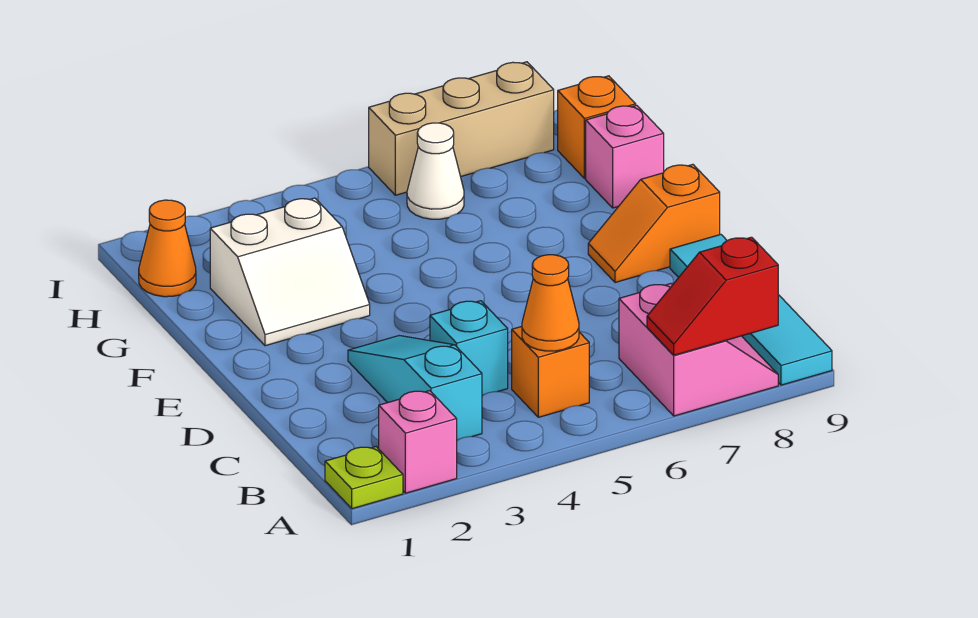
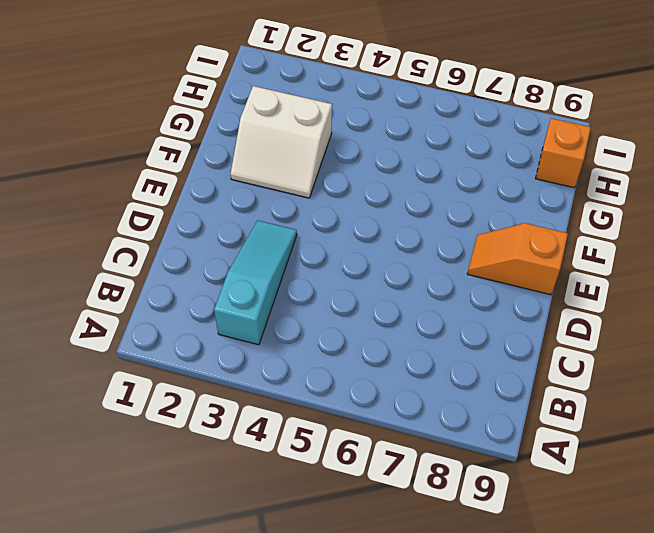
none -> lime plate A1 level 1
none -> pink brick A2 level 1
none -> pink slope A7:B8 level 1 top 7

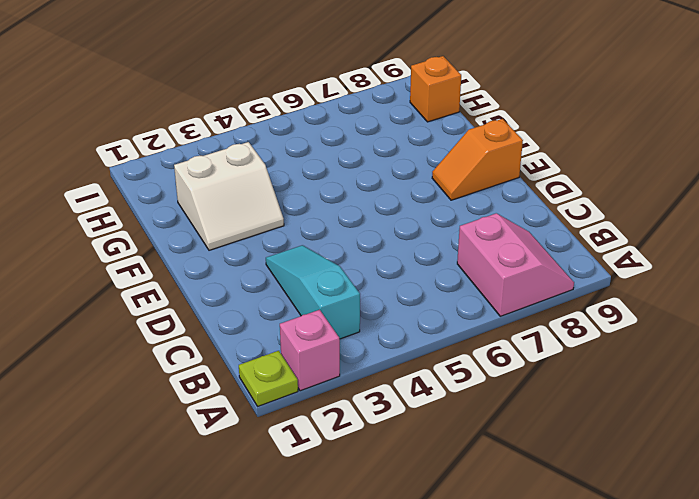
none -> cyan tile A9:D9 level 1
none -> orange brick B5 level 1
none -> cyan brick C4 level 1

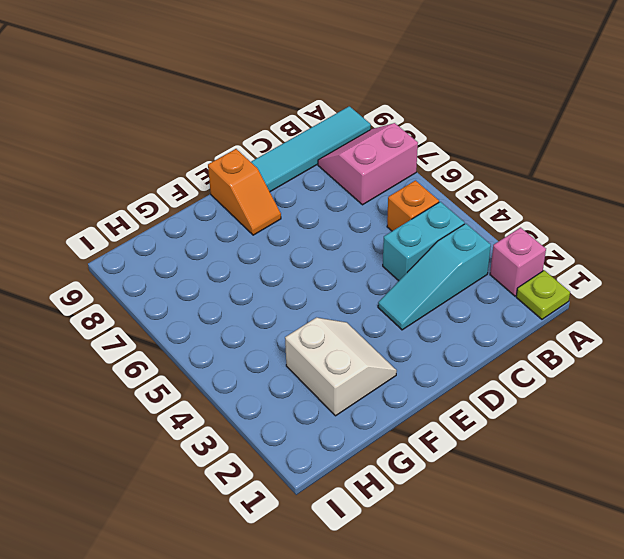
cyan brick B4:C4 level 1 -> cyan brick C4 level 1
none -> pink brick G9 level 1
none -> orange cone H1 level 1
none -> white cone H6 level 1

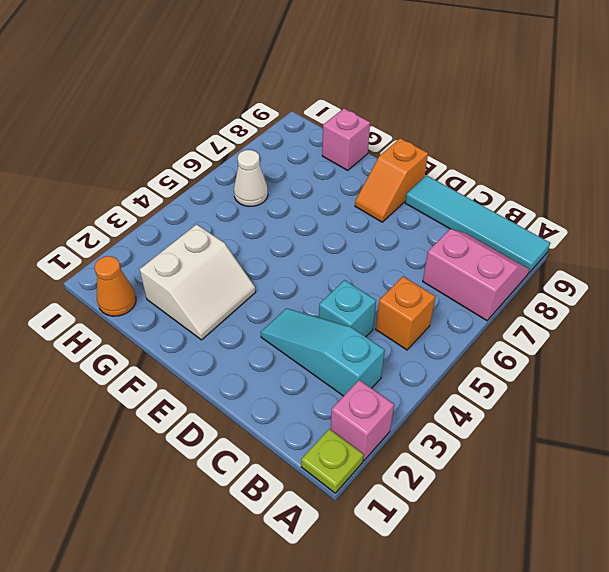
none -> orange brick H9 level 1
none -> tan brick I6:I8 level 1
none -> red slope A7:A8 level 2 top 8

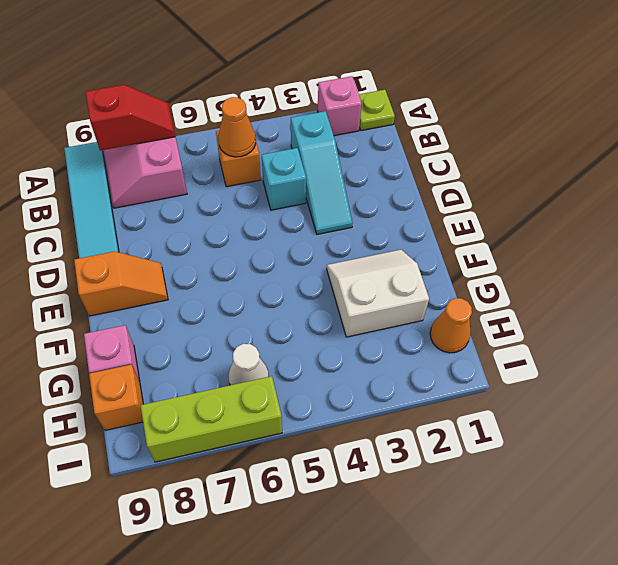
lime brick I6:I8 level 1 -> tan brick I6:I8 level 1

